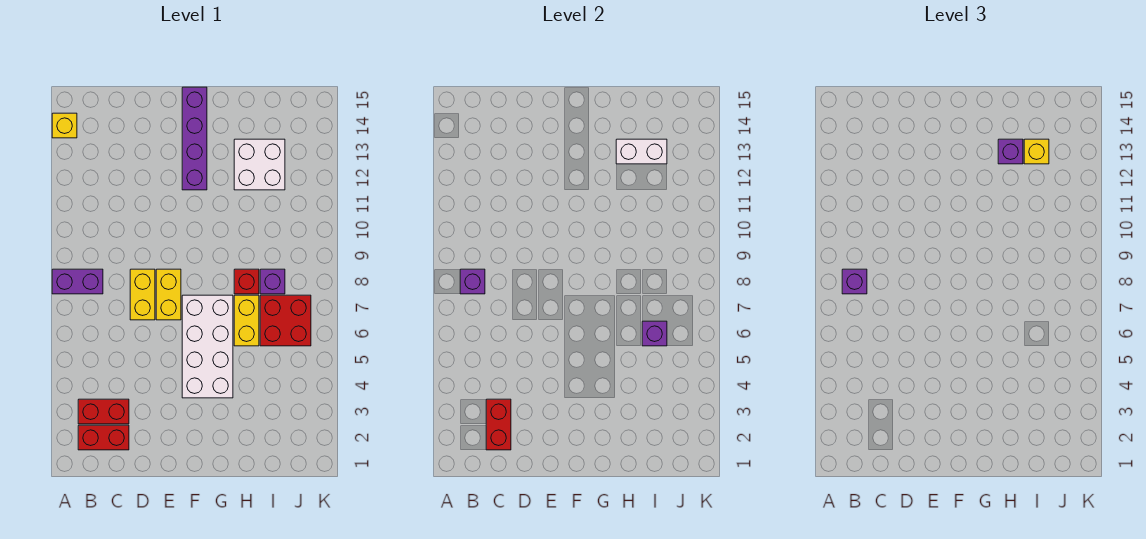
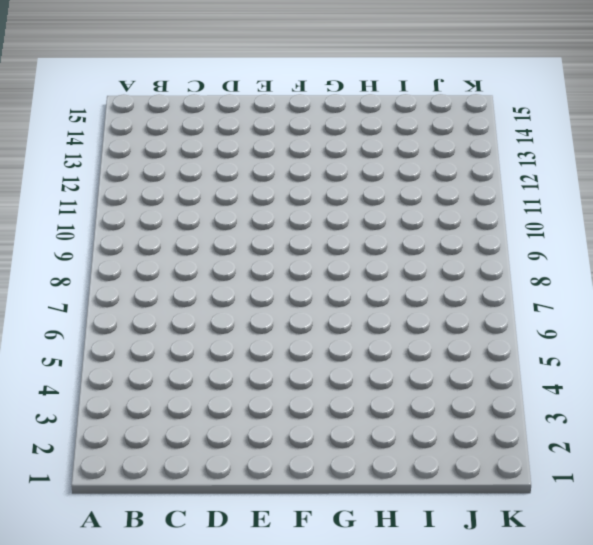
none -> purple brick A8:B8 level 1
none -> yellow brick A14 level 1
none -> red brick B2:C2 level 1

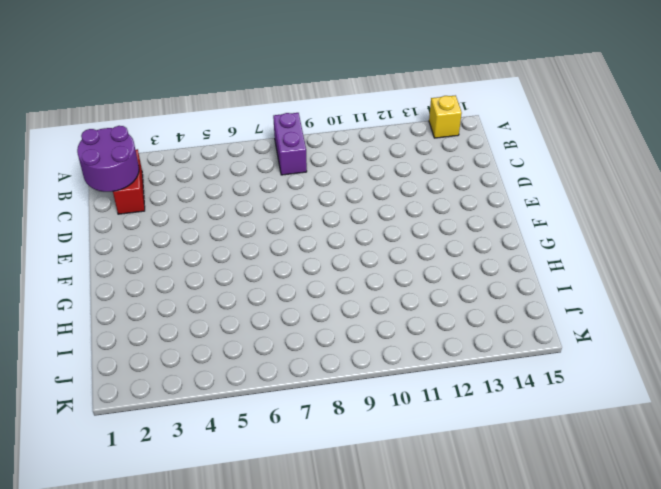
purple round brick B1:C2 level 2 -> red brick C2:C3 level 2
none -> red brick B3:C3 level 1
none -> yellow brick D7:D8 level 1
none -> yellow brick E7:E8 level 1

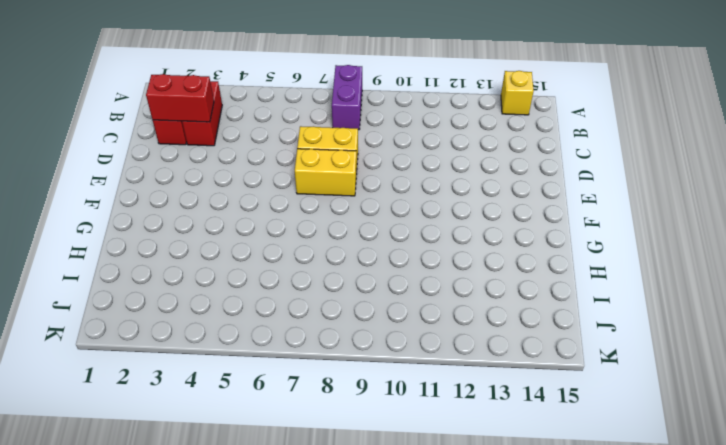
none -> white brick F4:G7 level 1
none -> purple brick F12:F15 level 1
none -> yellow brick H6:H7 level 1

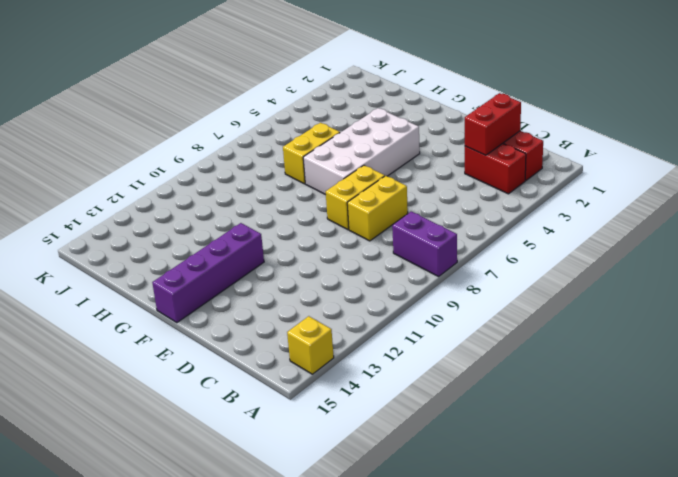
none -> red brick H8 level 1
none -> white brick H12:I13 level 1
none -> red brick I6:J7 level 1

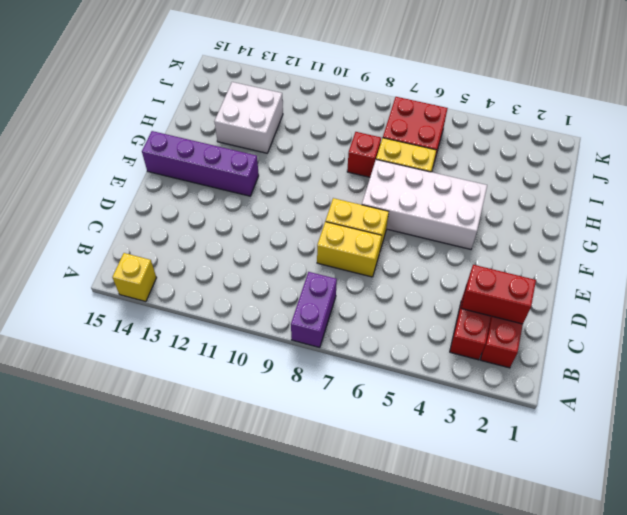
none -> purple brick I8 level 1
none -> purple brick B8 level 2
none -> white brick H13:I13 level 2

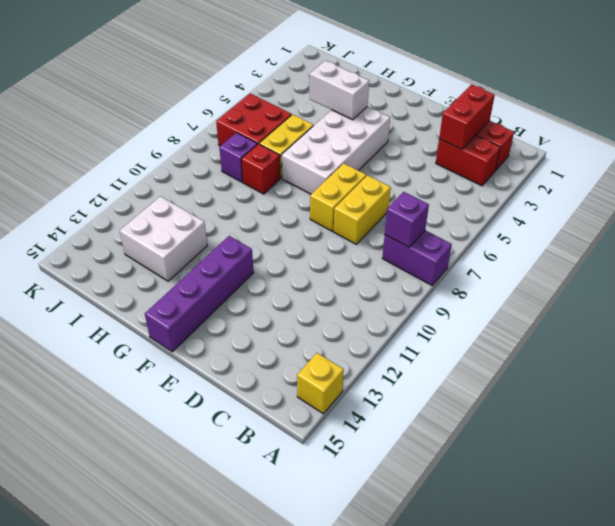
white brick G4:H4 level 2 -> white brick H13:I13 level 2
none -> purple brick I6 level 2
none -> purple brick B8 level 3
none -> purple brick H13 level 3

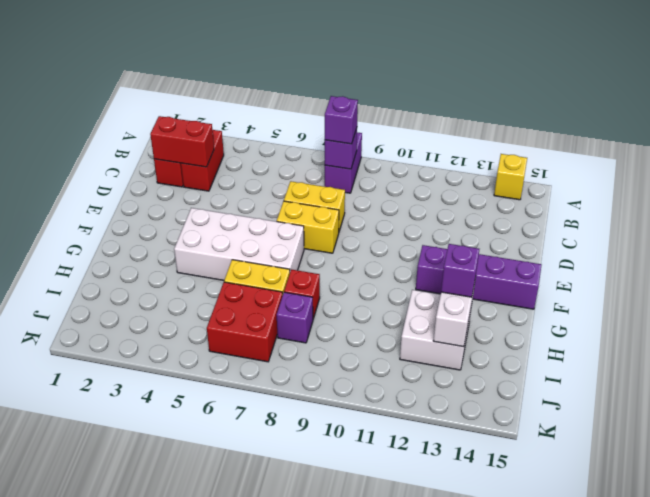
none -> purple brick I6 level 2
none -> yellow brick I13 level 3

